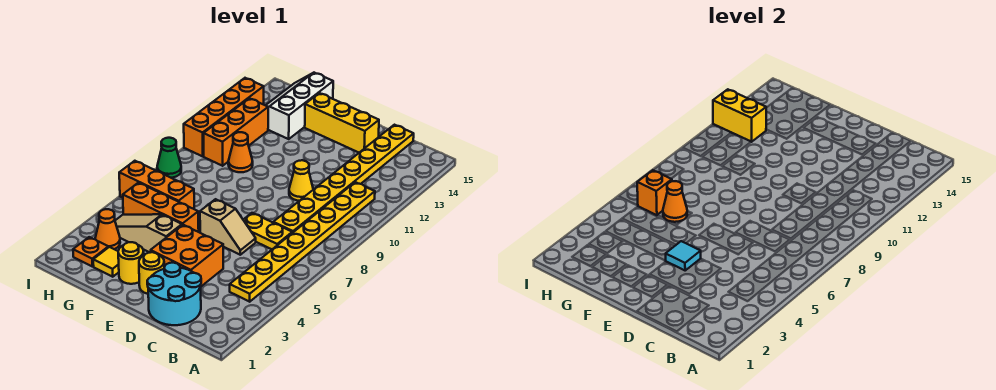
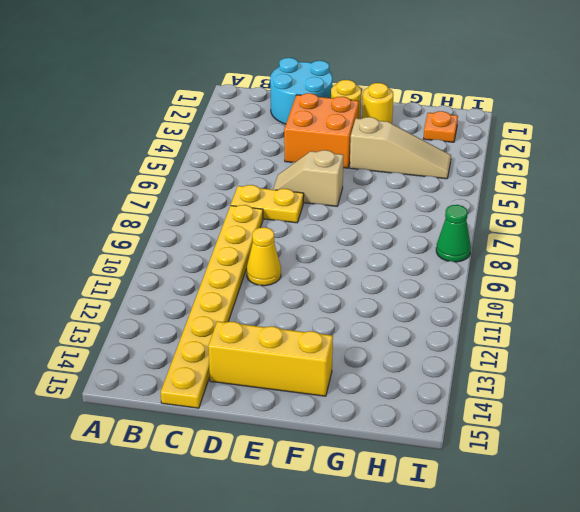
none -> yellow plate B4:B11 level 1
none -> orange brick F5:H5 level 1
none -> yellow tile G2 level 1

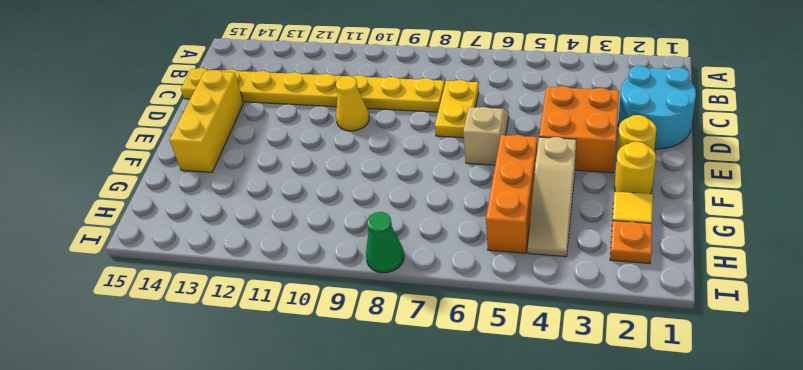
none -> yellow plate B4:B11 level 1
none -> orange brick G6:I6 level 1
none -> orange cone G10 level 1

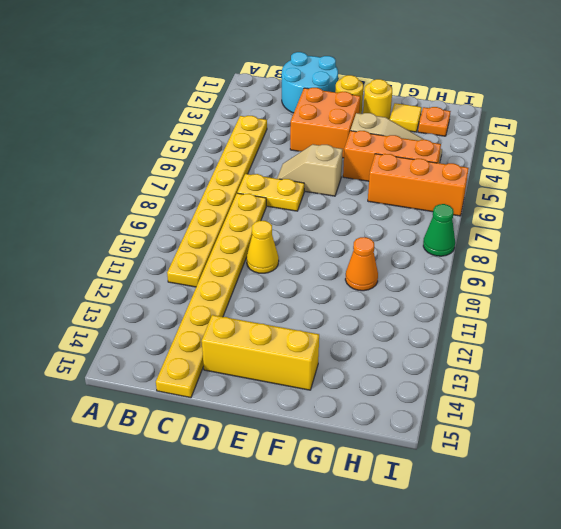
none -> white slope G13:H15 level 1 top G
none -> orange cone H3 level 1
none -> orange brick H10:H12 level 1

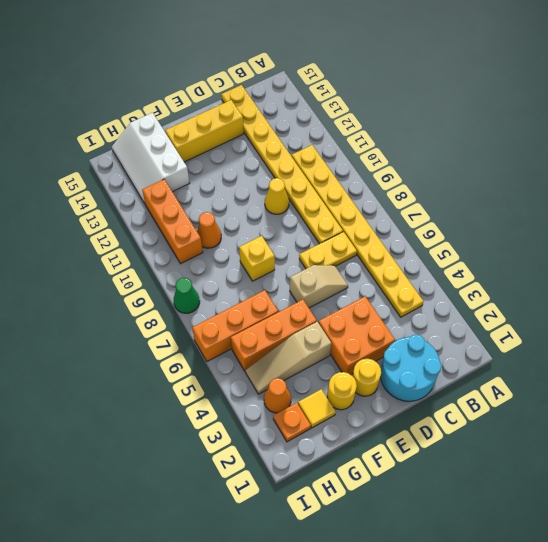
yellow brick F8 level 1 -> none
none -> orange brick I10:I13 level 1
none -> cyan tile E4 level 2
none -> orange cone G6 level 2

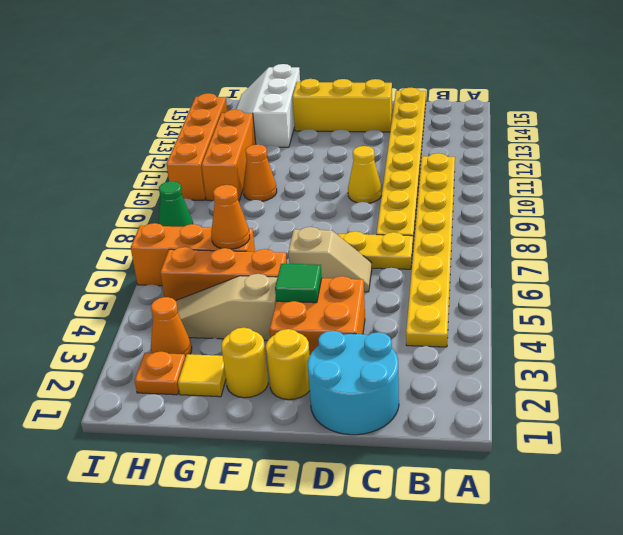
green tile E4 level 2 -> cyan tile E4 level 2
none -> orange brick H6 level 2
none -> yellow brick H12:I12 level 2

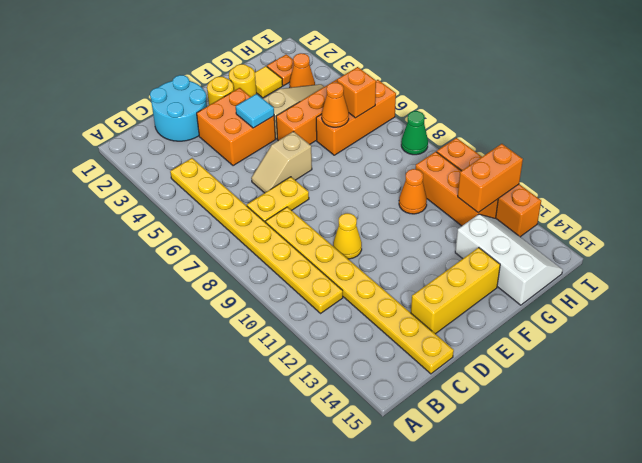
orange brick H12:I12 level 2 -> yellow brick H12:I12 level 2

